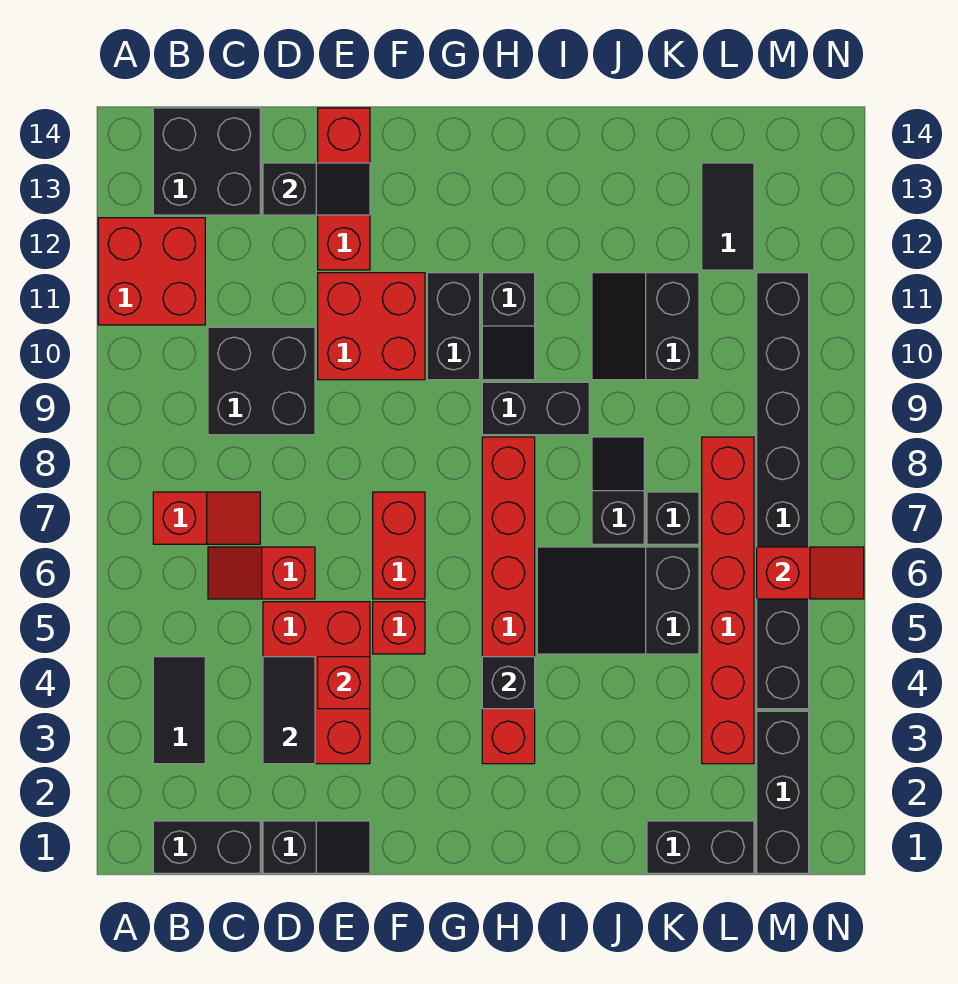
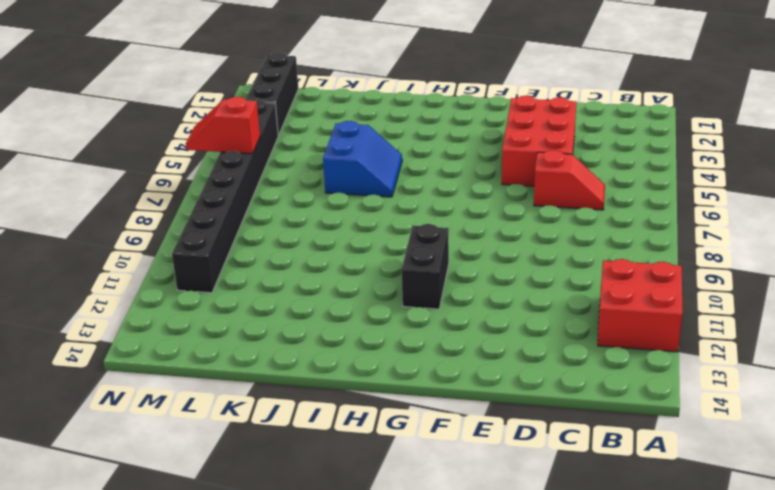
blue slope I5:J6 level 1 top J -> black slope I5:K6 level 1 top K
none -> black brick B1:C1 level 1
none -> black tile B3:B4 level 1
none -> red slope B7:C7 level 1 top B
none -> black brick B13:C14 level 1

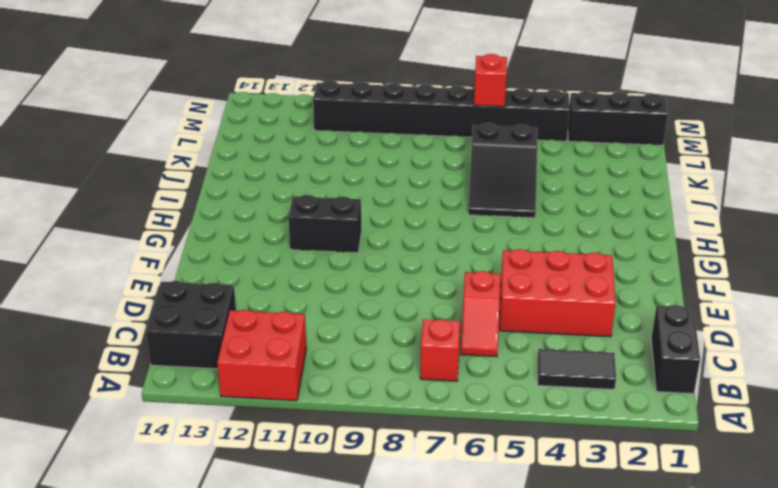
none -> black brick C9:D10 level 1
none -> black slope D1:E1 level 1 top D
none -> red brick E10:F11 level 1
none -> red brick E12:E14 level 1

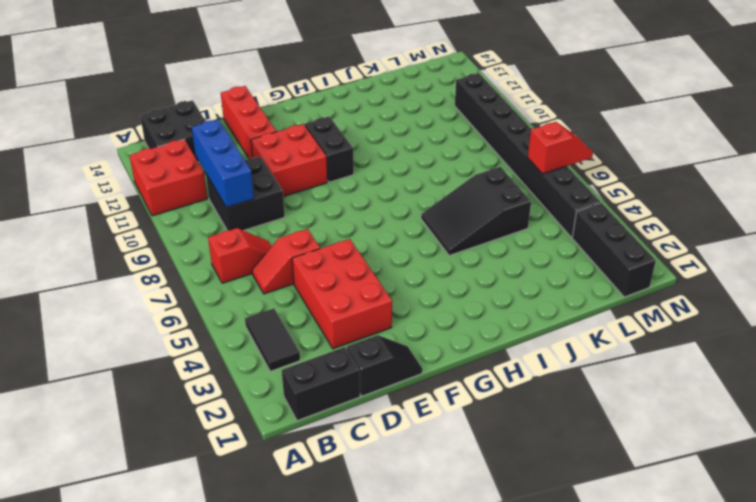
blue brick C9:C11 level 2 -> none
none -> red brick F5 level 1
none -> red brick F6:F7 level 1
none -> red brick H3:H8 level 1
none -> black brick H9:I9 level 1

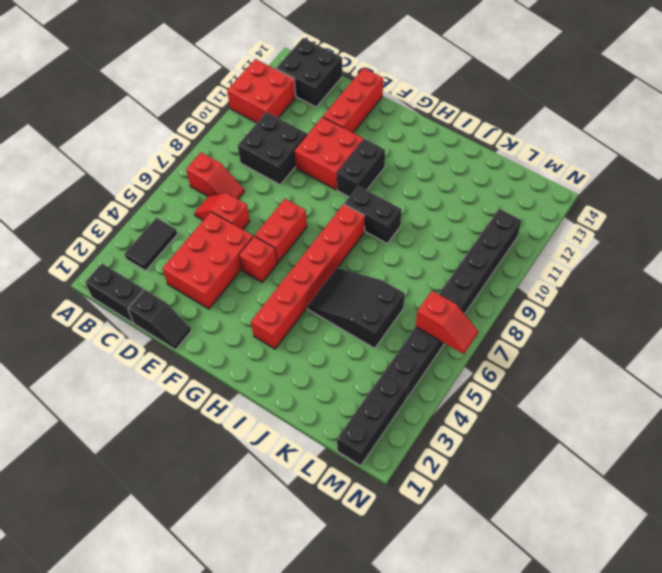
none -> black slope H10:H11 level 1 top 11
none -> black slope J7:J8 level 1 top 7
none -> black slope J10:K11 level 1 top K
none -> black brick K1:L1 level 1

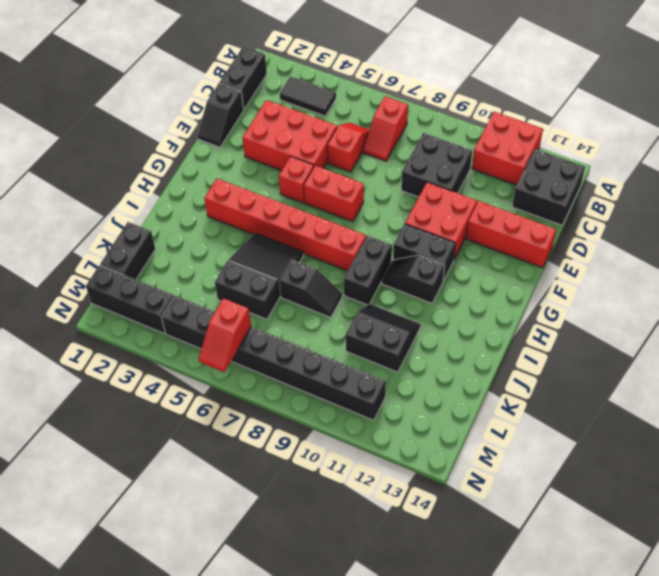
none -> black brick K7 level 1
none -> red brick L3:L8 level 1
none -> black tile L12:L13 level 1
none -> black tile D3:D4 level 2

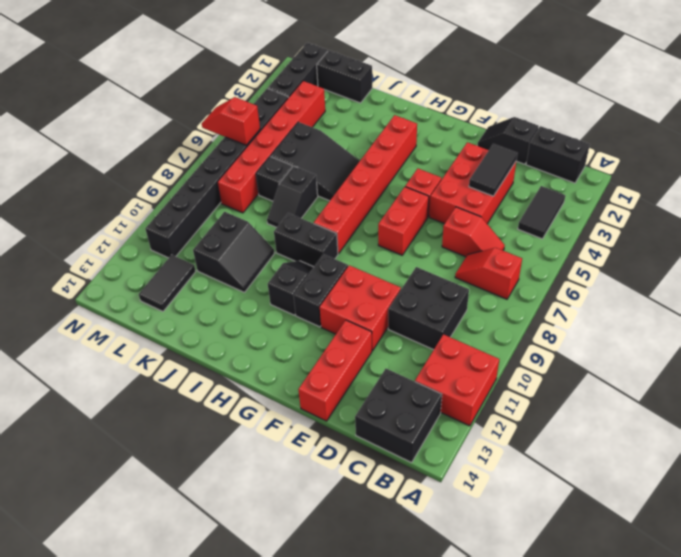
none -> black slope D13:E13 level 2 top D
none -> red brick E4 level 2
none -> black brick H4 level 2

